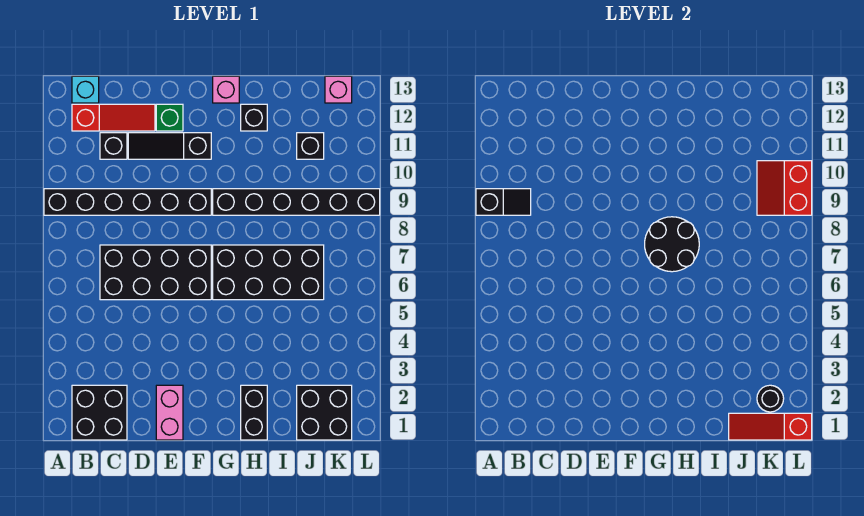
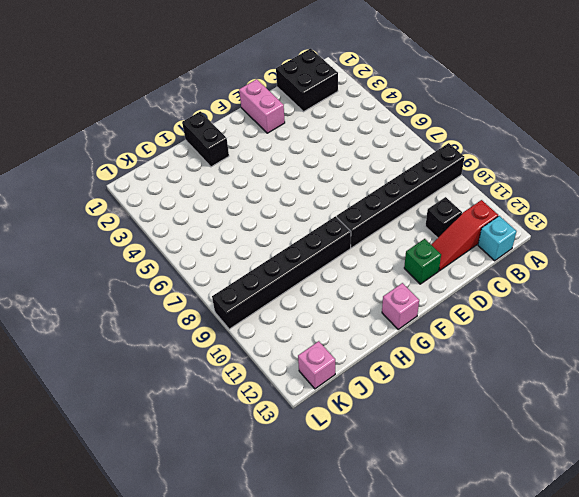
none -> black brick C6:F7 level 1
none -> black slope D11:F11 level 1 top F
none -> black brick G6:J7 level 1

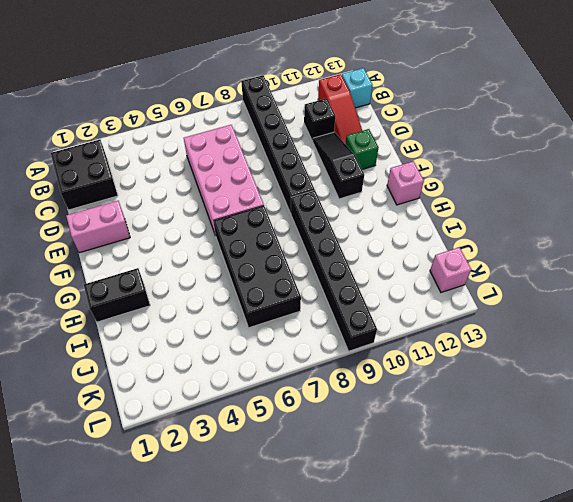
pink brick C6:F7 level 1 -> black brick C6:F7 level 1
none -> black brick H12 level 1
none -> black brick J1:K2 level 1
none -> black brick J11 level 1

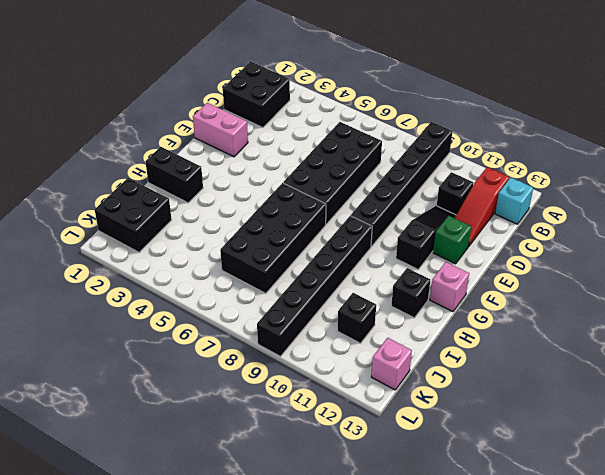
none -> black slope A9:B9 level 2 top A
none -> black round brick G7:H8 level 2
none -> red slope J1:L1 level 2 top L

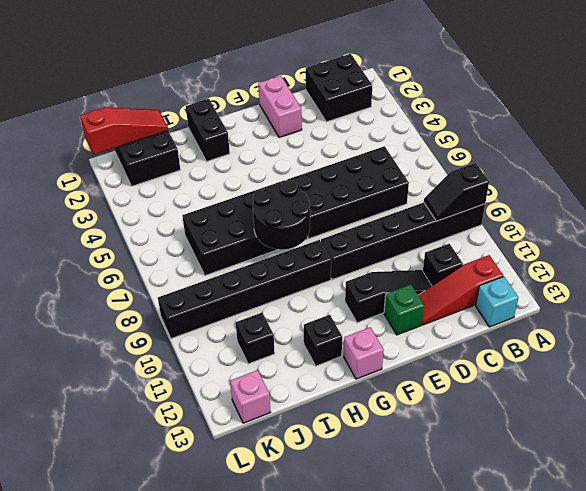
none -> black round brick K2 level 2
none -> red slope K9:L10 level 2 top L

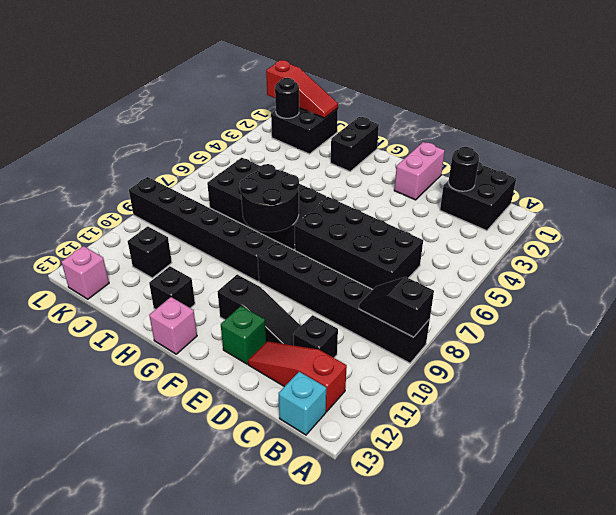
black round brick C2 level 2 -> none
none -> red slope K9:L10 level 2 top L

